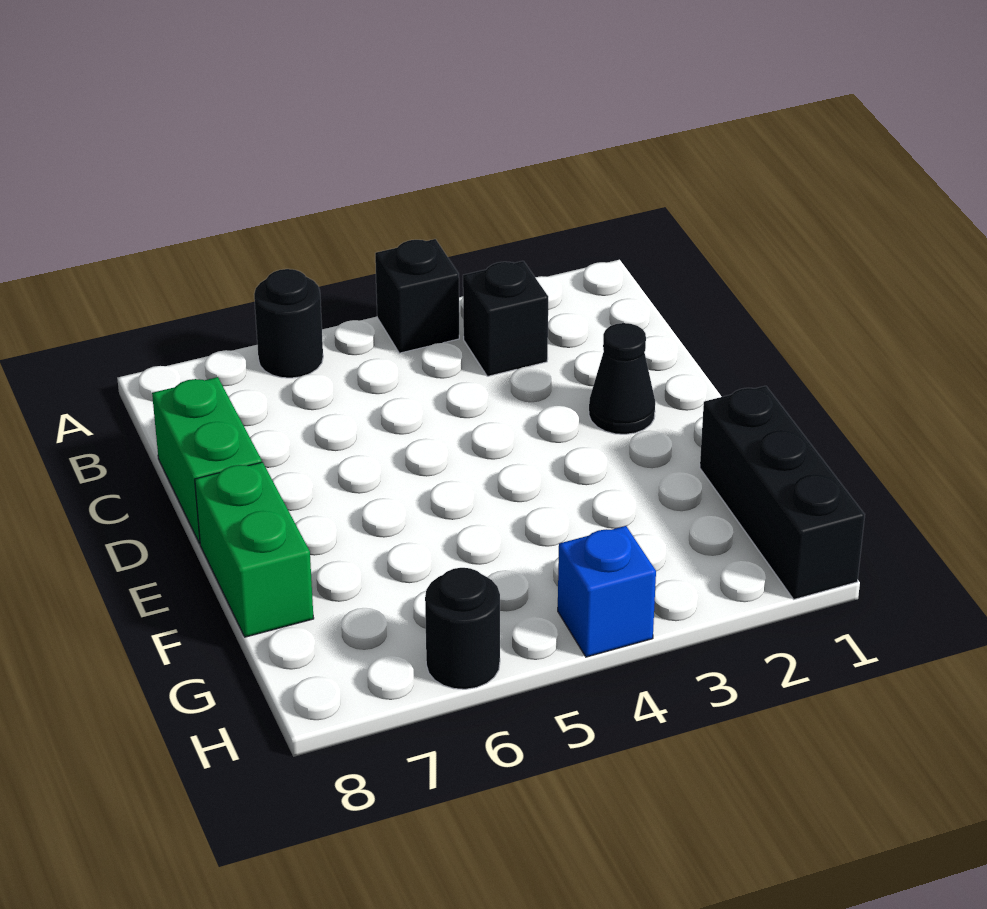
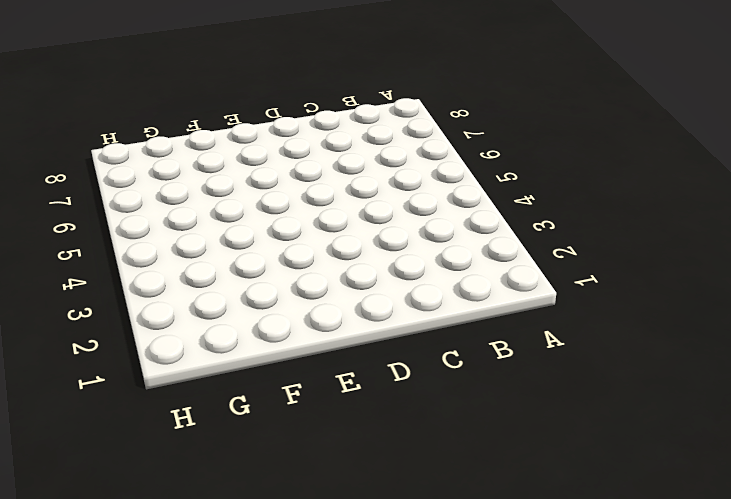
none -> black brick A4 level 1
none -> black round brick A6 level 1

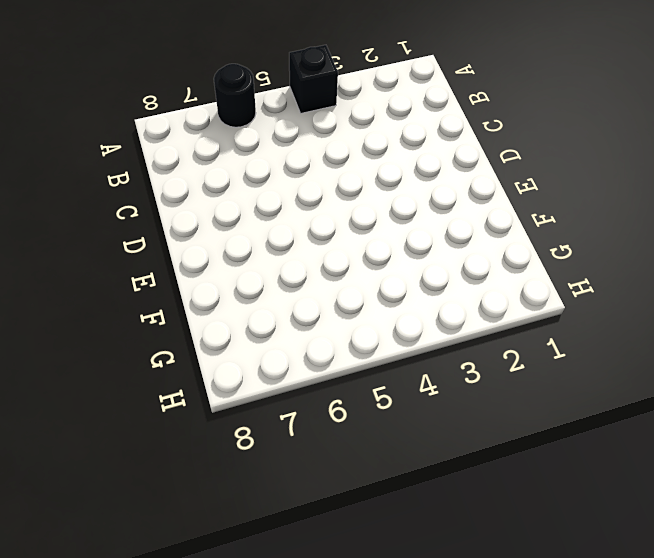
none -> black brick B3 level 1
none -> green brick C8:D8 level 1

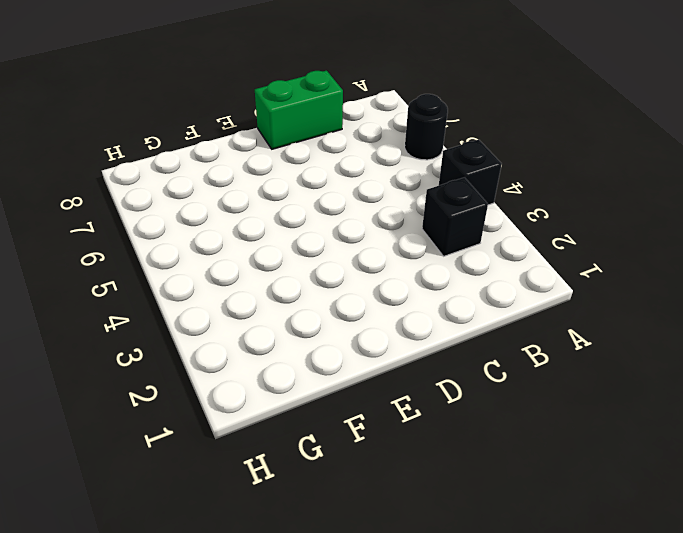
none -> black cone D2 level 1
none -> green brick E8:F8 level 1

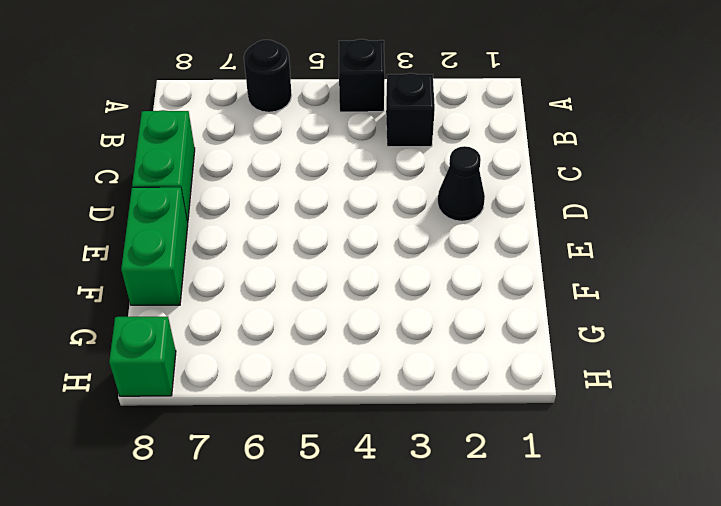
green brick H8 level 1 -> none
none -> black brick F1:H1 level 1
none -> blue brick H4 level 1

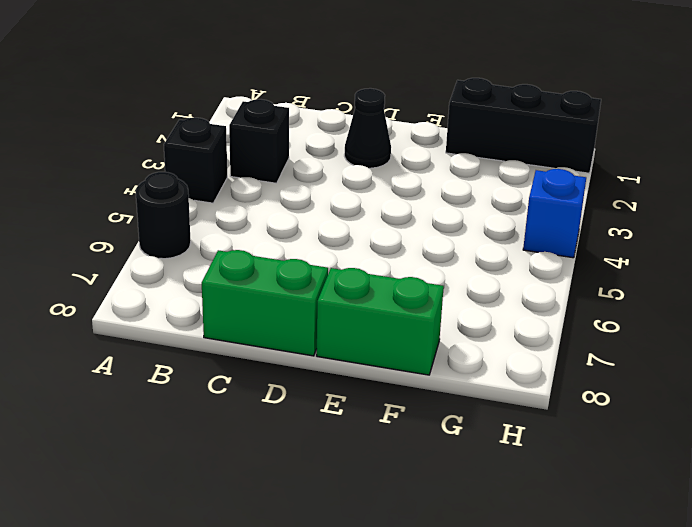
none -> black round brick H6 level 1

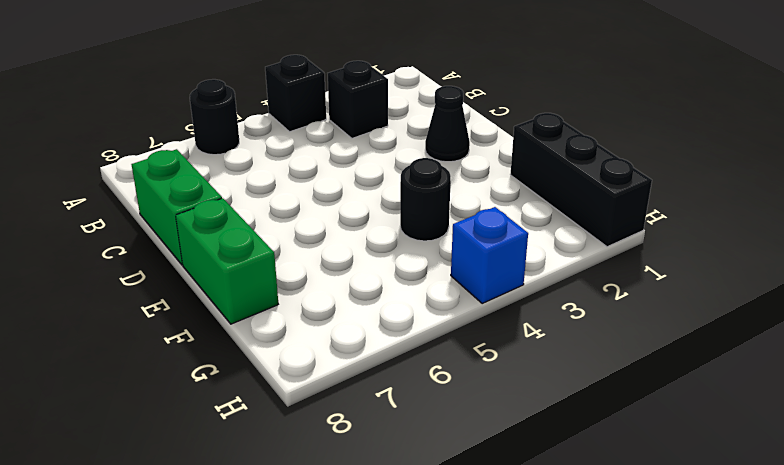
black round brick F4 level 1 -> black round brick H6 level 1

